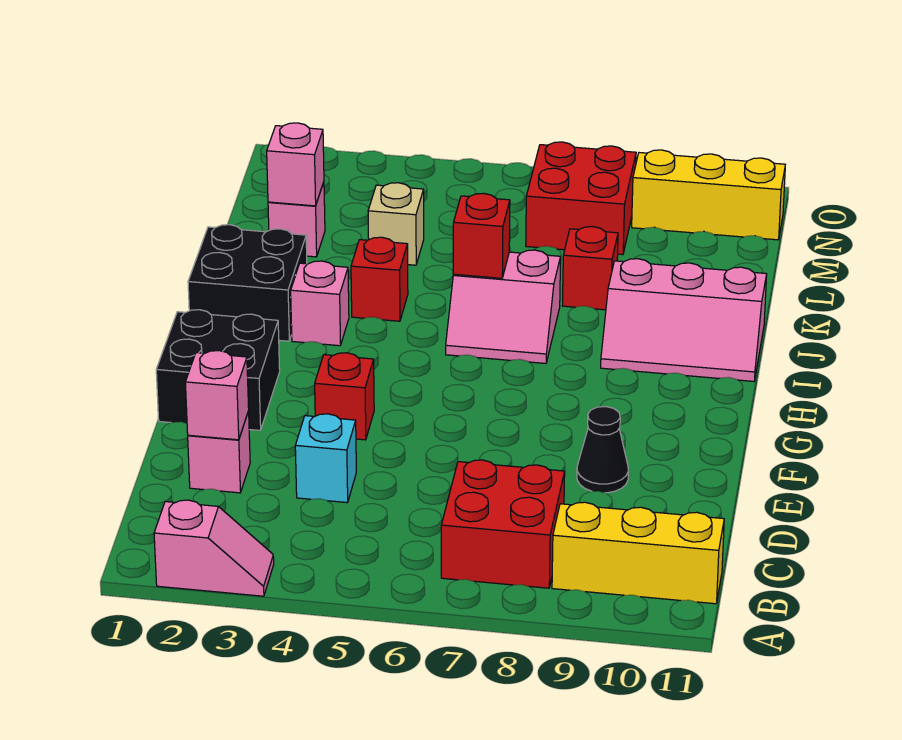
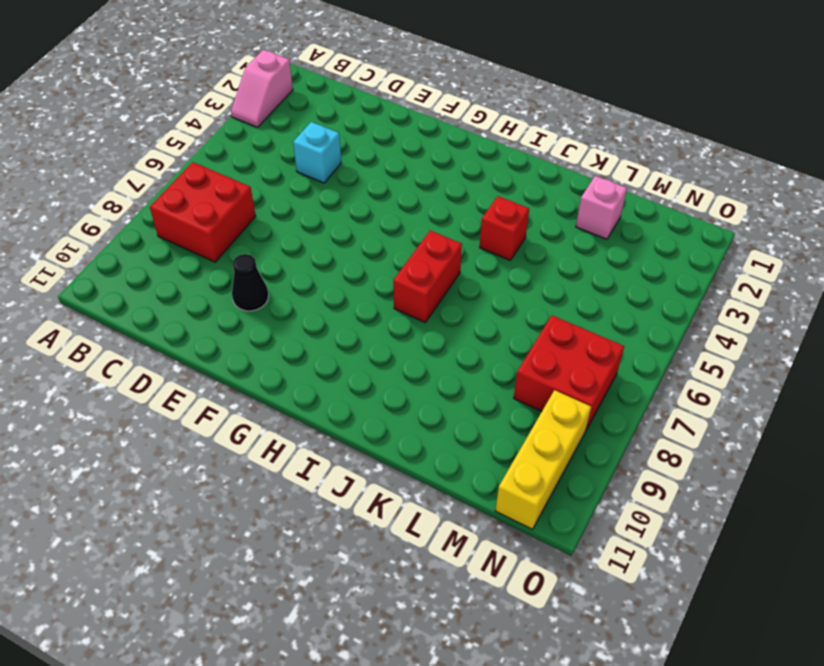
red brick I6:I7 level 1 -> pink slope I6:J7 level 1 top J
none -> yellow brick B9:B11 level 1
none -> pink brick D2 level 1
none -> black brick F1:G2 level 1

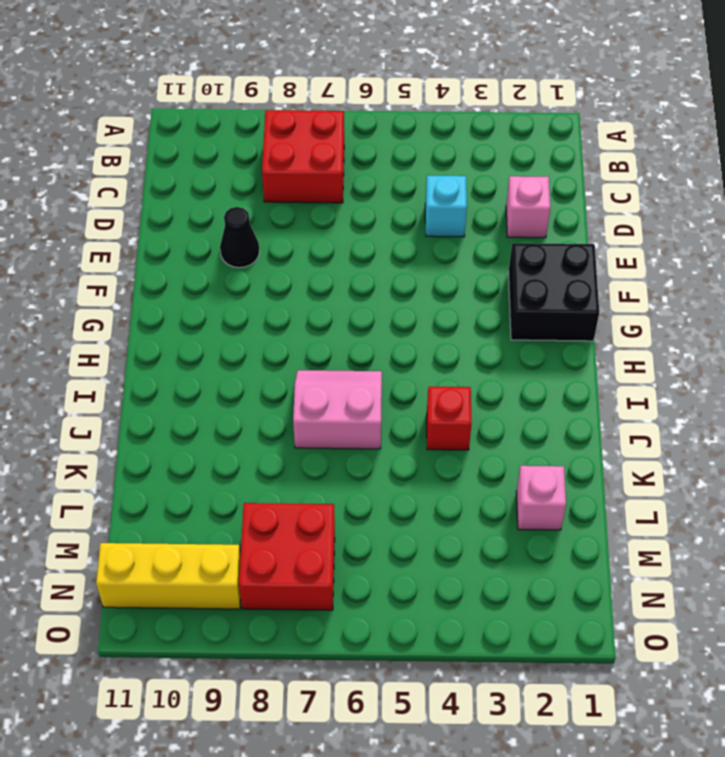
none -> pink slope A2:A3 level 1 top 2
none -> yellow brick B9:B11 level 1
none -> red brick F4 level 1

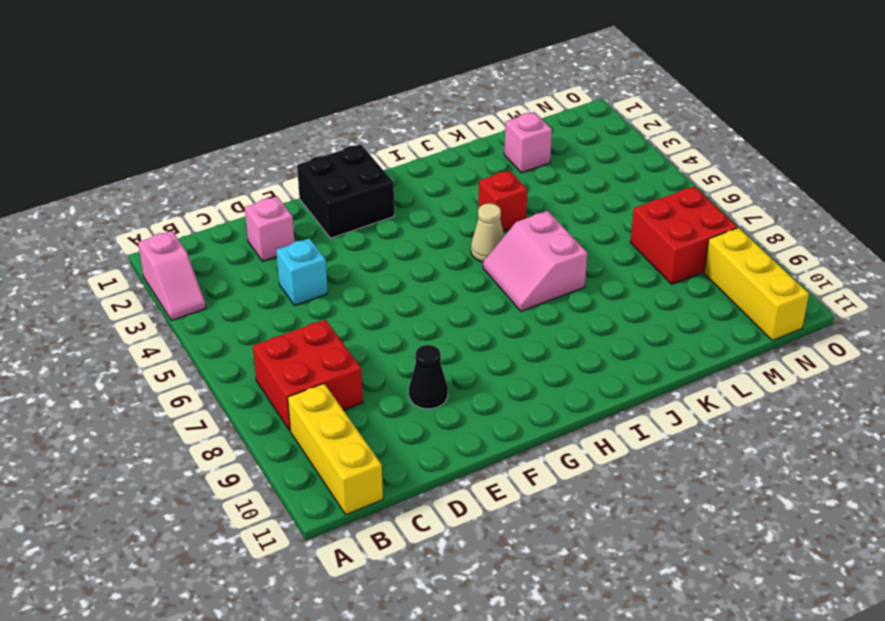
tan cone I5 level 1 -> none
none -> red brick F4 level 1
none -> black brick I1:J2 level 1
none -> pink brick I3 level 1

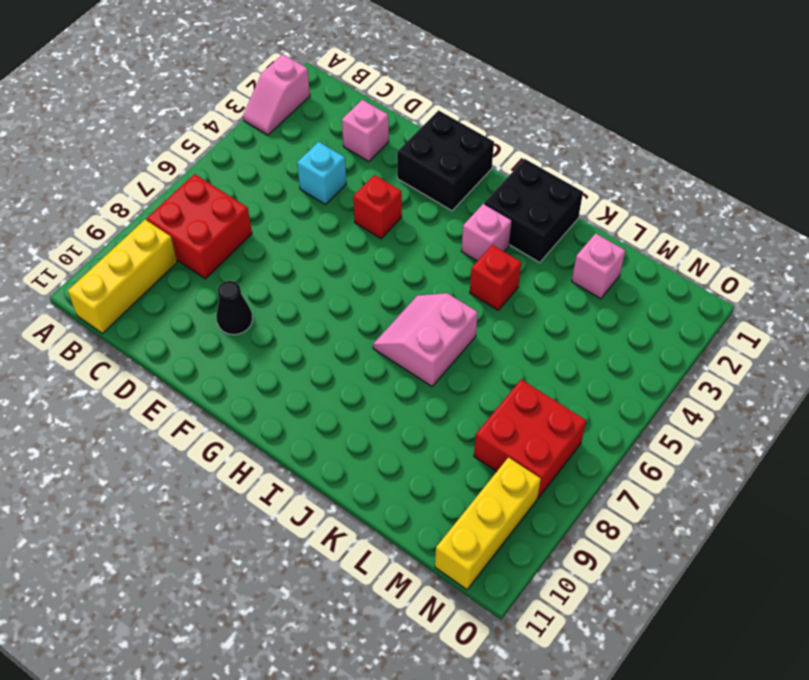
none -> pink slope I9:J11 level 1 top J
none -> red brick K8 level 1
none -> tan brick L4 level 1

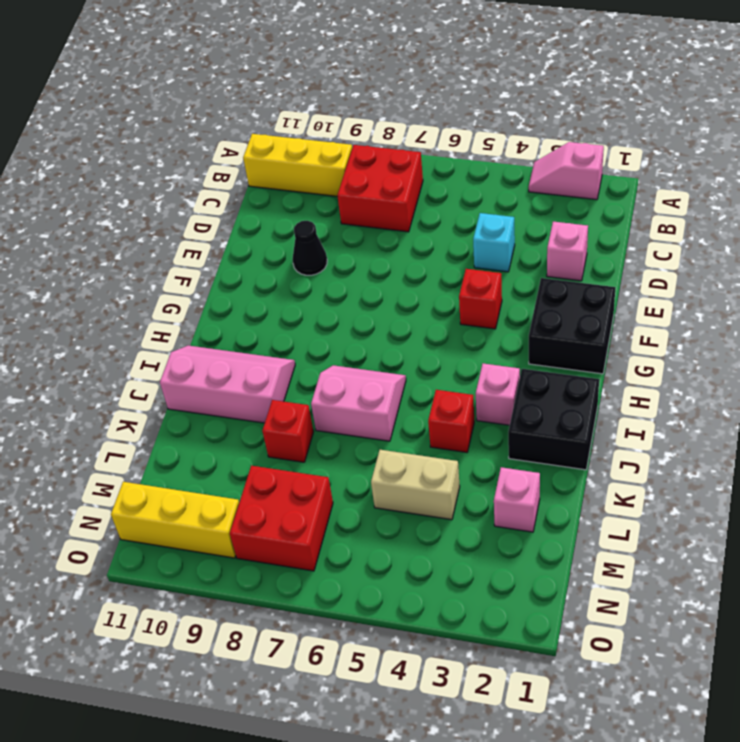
tan brick L4:L5 level 1 -> tan brick L4 level 1
none -> pink brick D2 level 2
none -> red brick J6 level 2
none -> pink brick L2 level 2

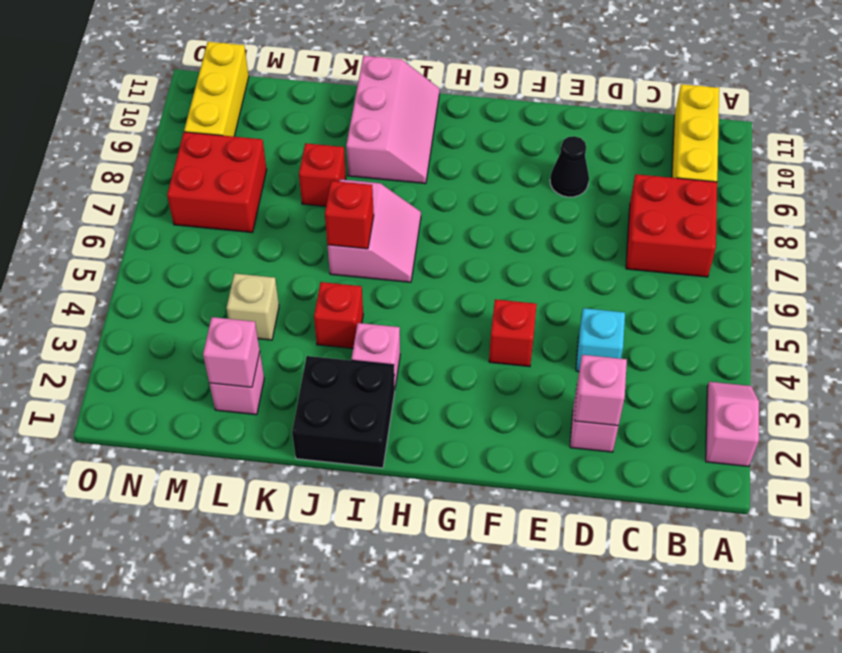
none -> black brick F1:G2 level 1

